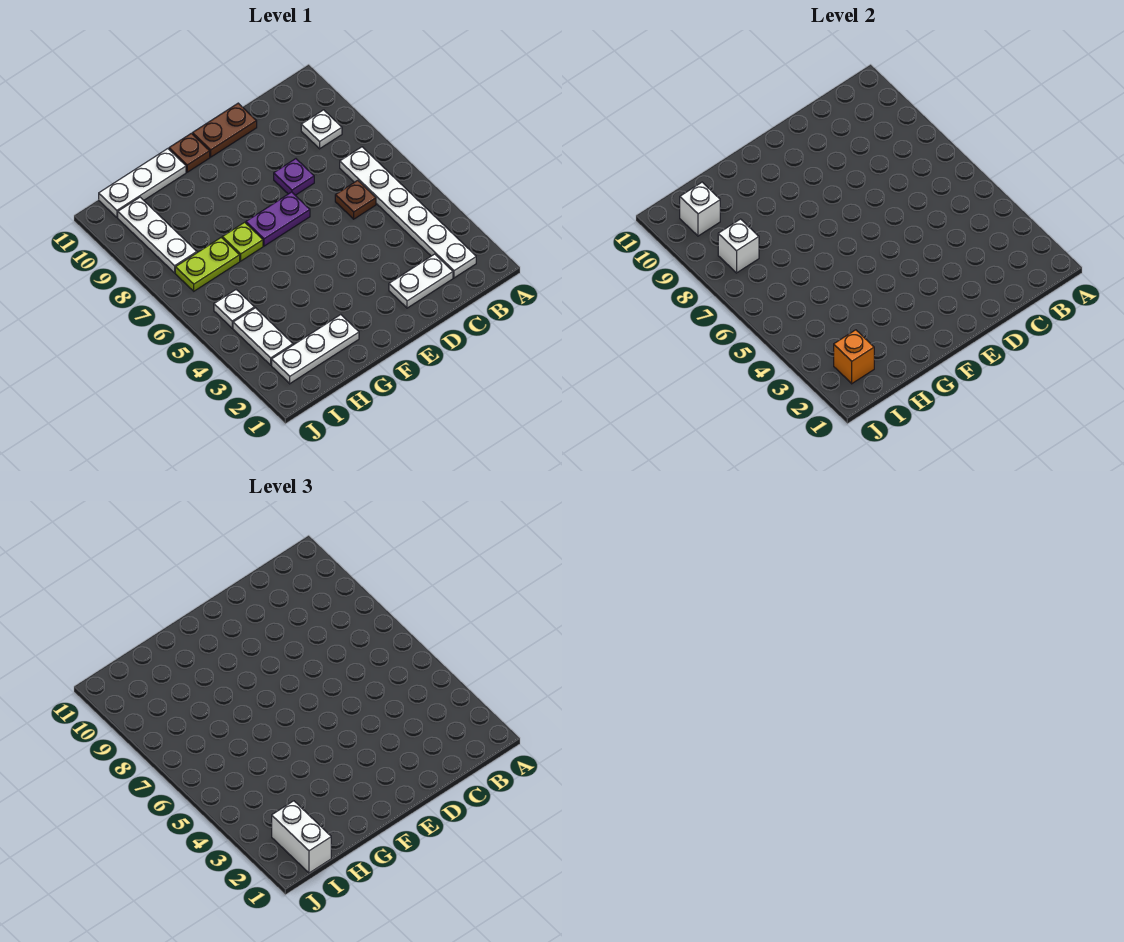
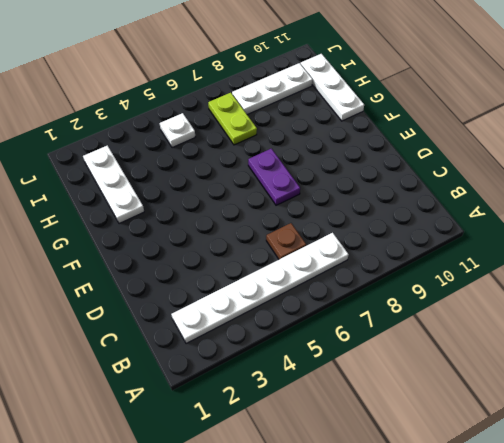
none -> white plate B9 level 1
none -> white plate C2:D2 level 1
none -> purple plate D8 level 1

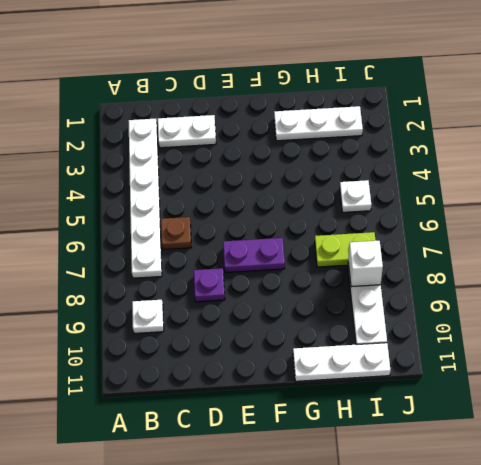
none -> brown plate D11:E11 level 1
none -> brown plate F11 level 1
none -> lime plate G7 level 1

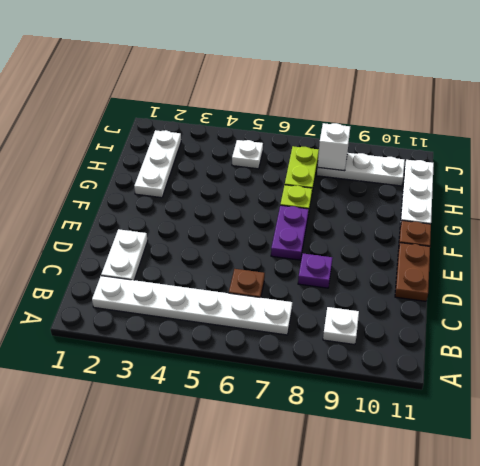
none -> white plate I3:I4 level 1
none -> orange brick I2 level 2
none -> white brick I10 level 2

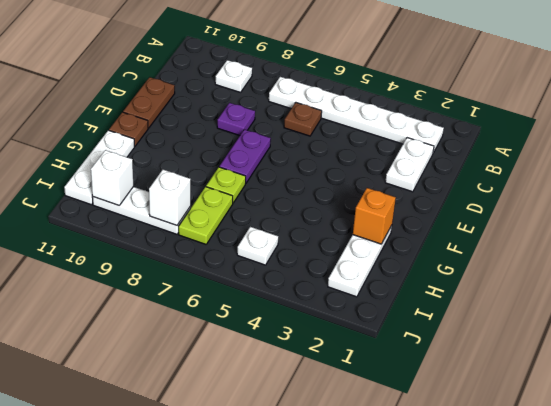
orange brick G2 level 2 -> orange brick I2 level 2
none -> white plate I3:I4 level 1
none -> white brick I1:I2 level 3

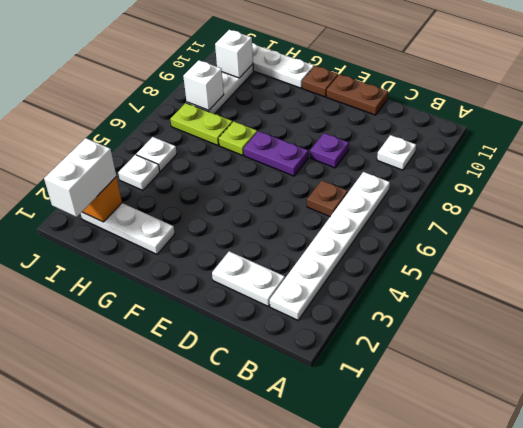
white plate I4 level 1 -> white plate I3:I4 level 1

